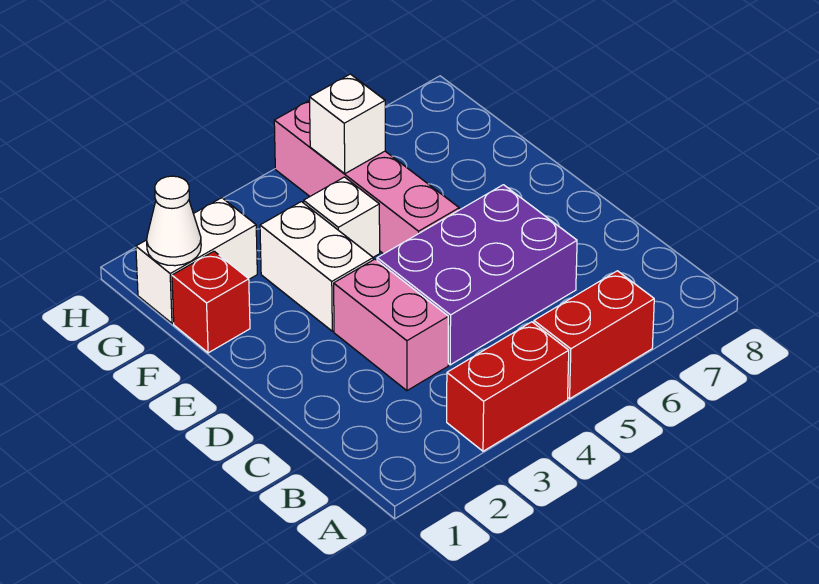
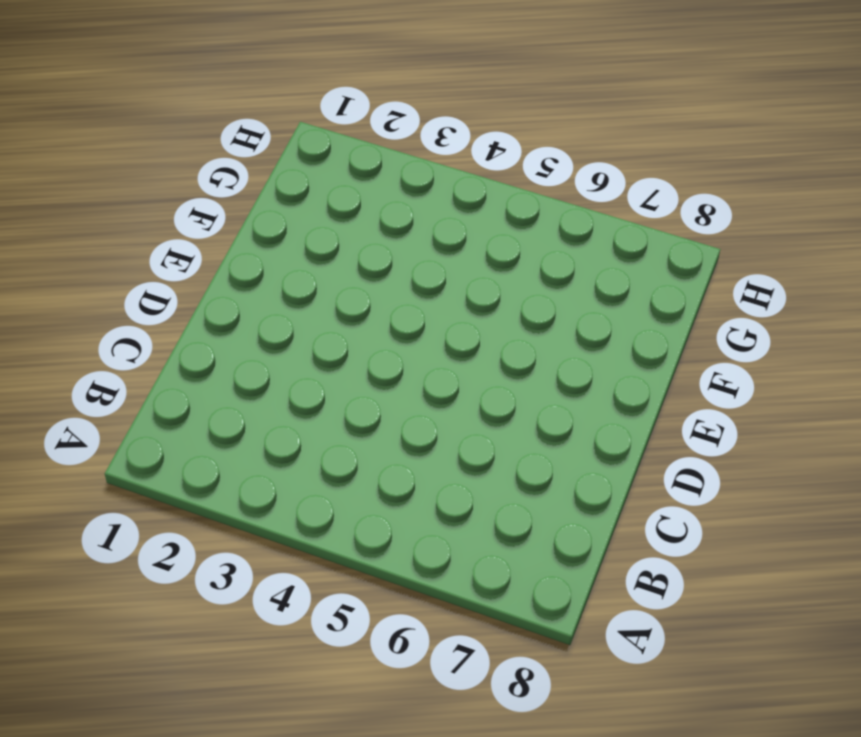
none -> red brick A3:A4 level 1
none -> red brick A5:A6 level 1

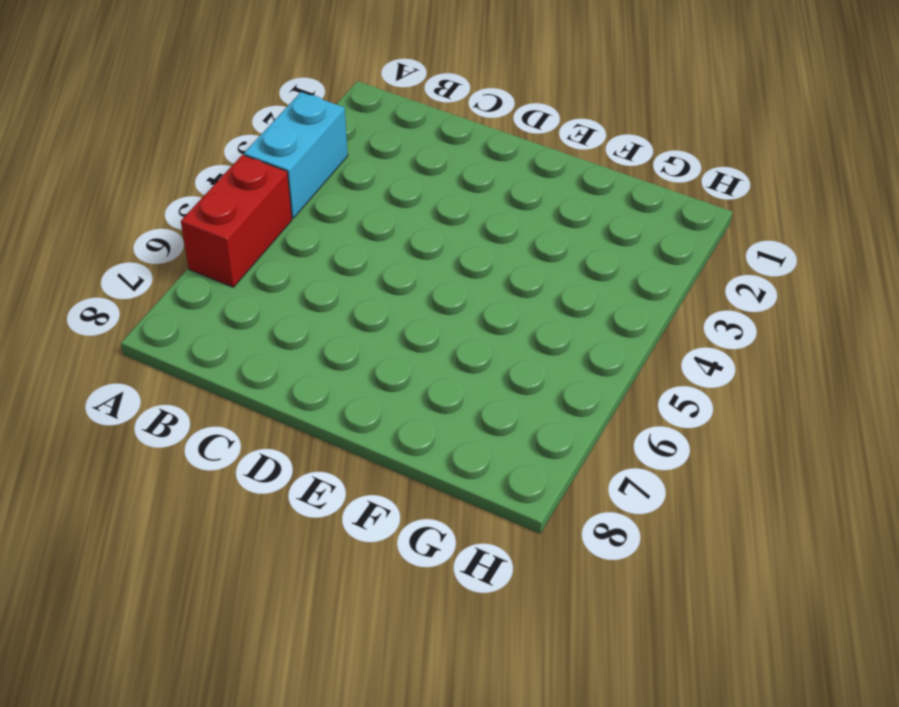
cyan brick A3:A4 level 1 -> red brick A3:A4 level 1
none -> pink brick C3:D3 level 1
none -> purple brick C4:D6 level 1

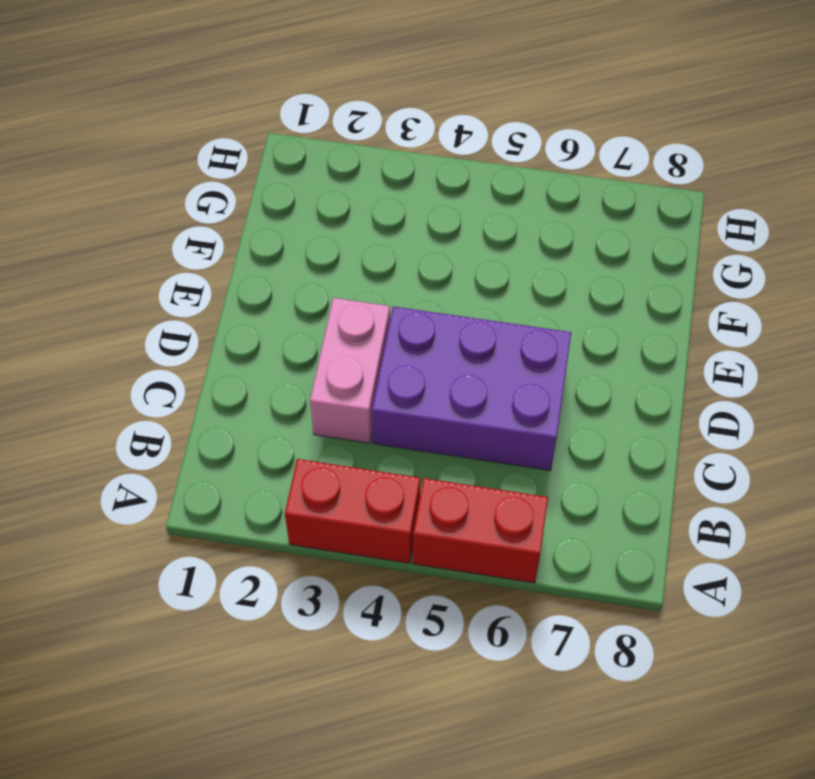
none -> white brick E3:F3 level 1
none -> pink brick E5:H5 level 1

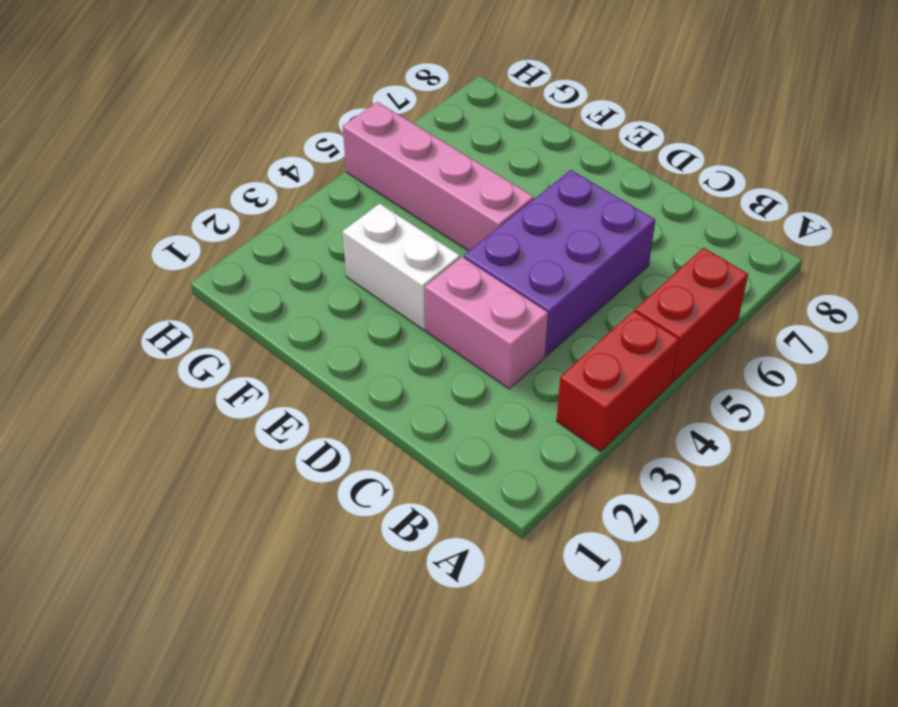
none -> red brick F1 level 1
none -> white brick F4 level 1

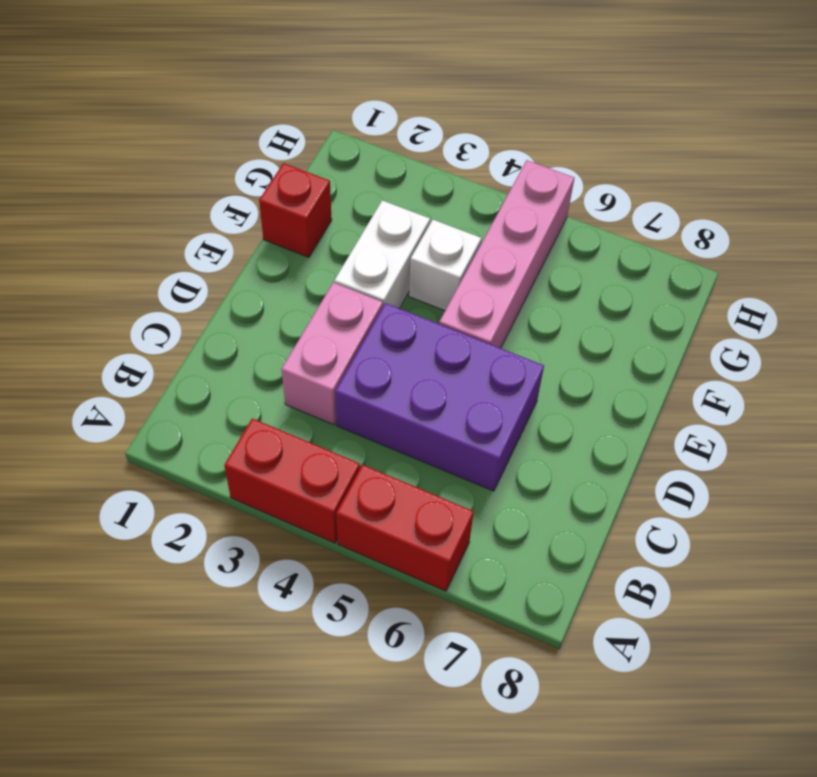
none -> white brick G1:G2 level 1
none -> white cone G1 level 2

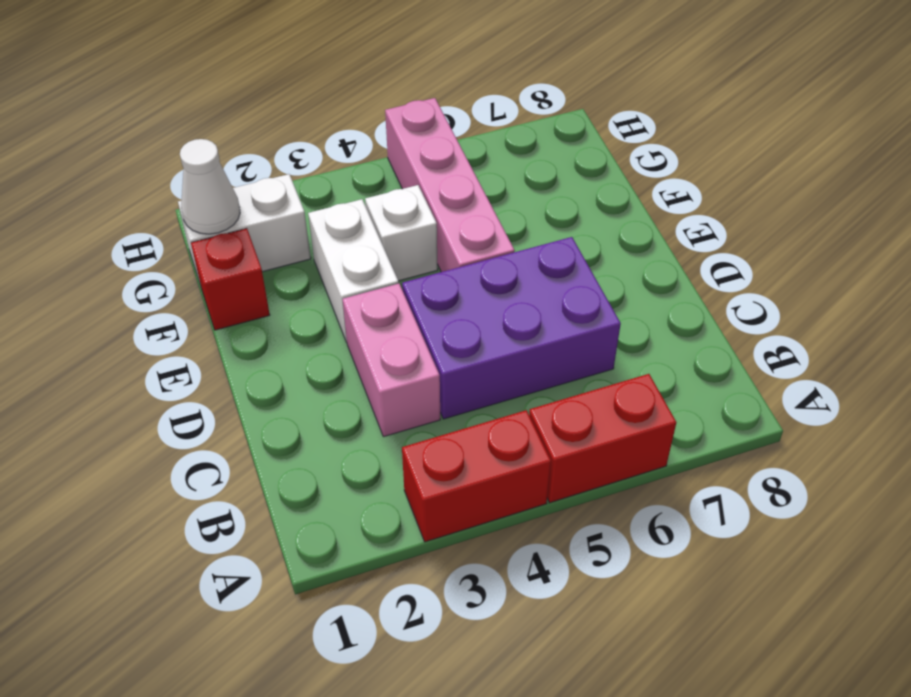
none -> white brick G5 level 2

